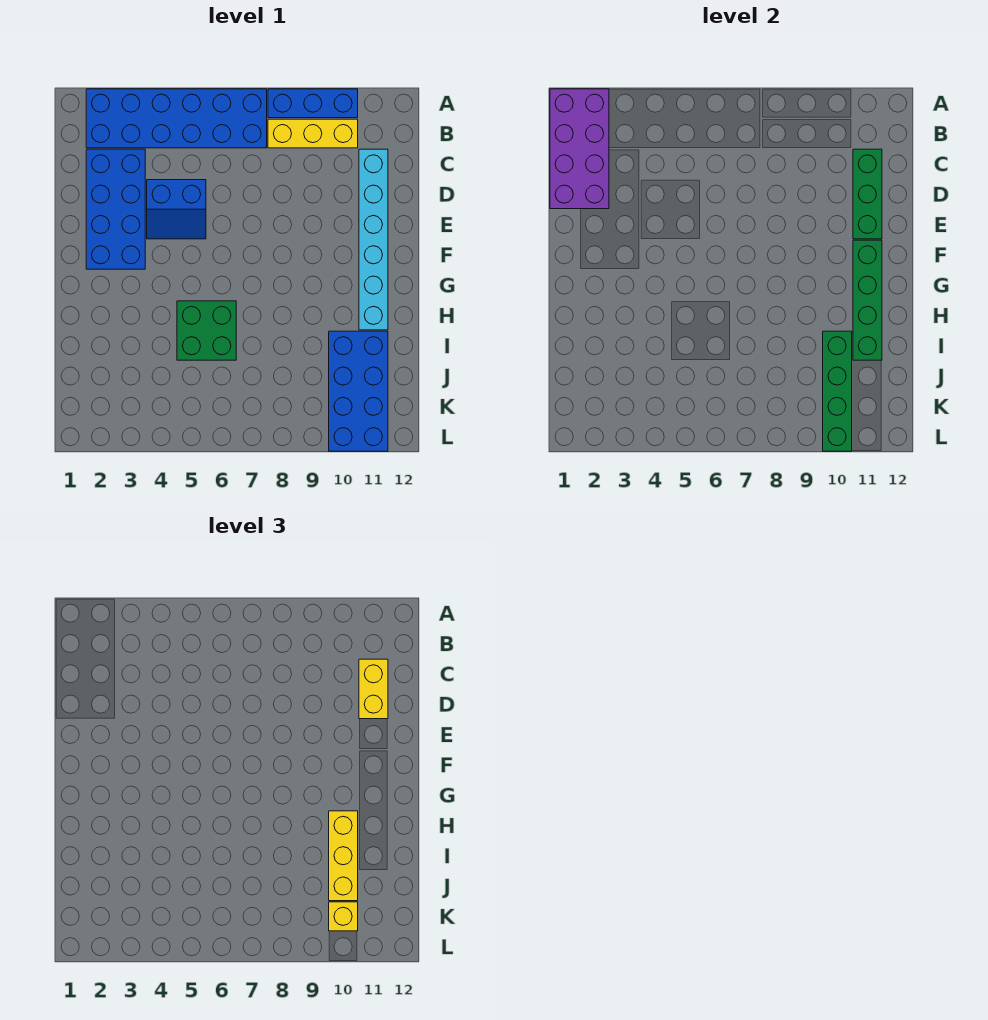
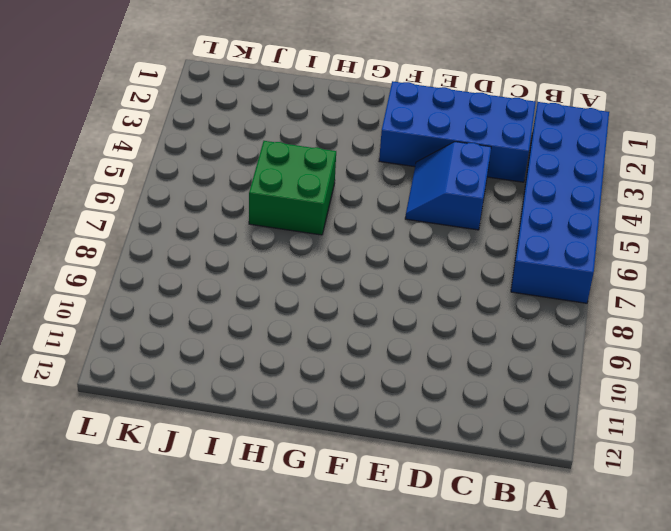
none -> blue brick A8:A10 level 1
none -> yellow brick B8:B10 level 1
none -> cyan brick C11:H11 level 1

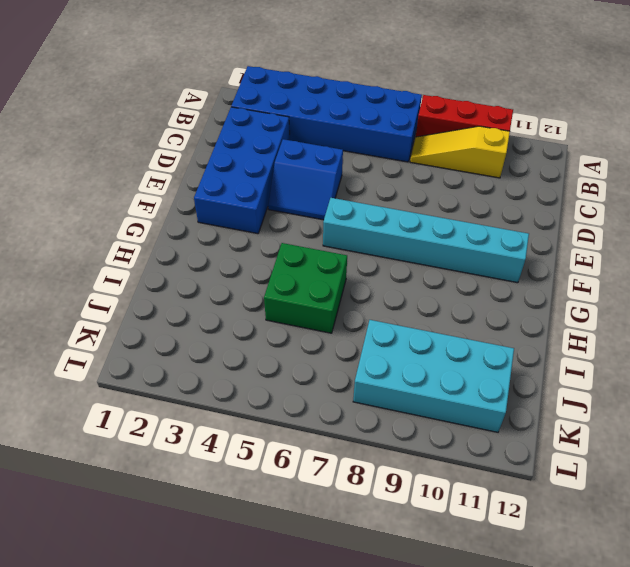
red brick A8:A10 level 1 -> blue brick A8:A10 level 1
yellow slope B8:B10 level 1 top 10 -> yellow brick B8:B10 level 1
cyan brick F6:F11 level 1 -> cyan brick C11:H11 level 1
cyan brick J8:K11 level 1 -> blue brick I10:L11 level 1
none -> purple brick A1:D2 level 2
none -> green brick C11:E11 level 2
none -> green brick F11:I11 level 2

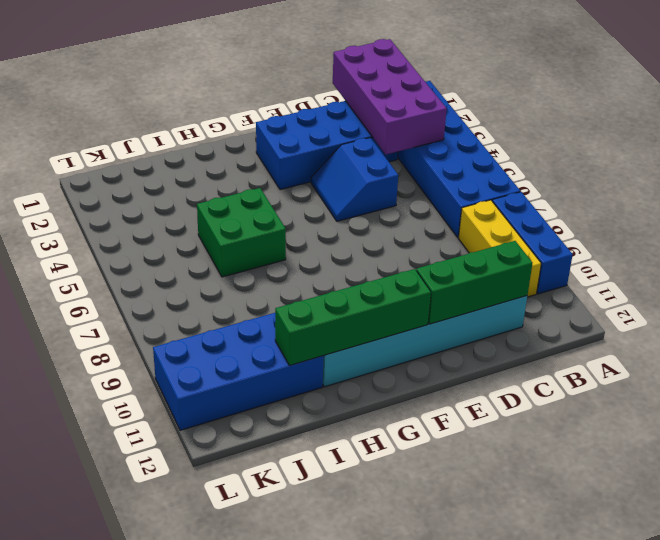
purple brick B1:C4 level 2 -> purple brick A1:D2 level 2
none -> green brick I10:L10 level 2
none -> yellow brick C11:D11 level 3
none -> yellow brick H10:J10 level 3

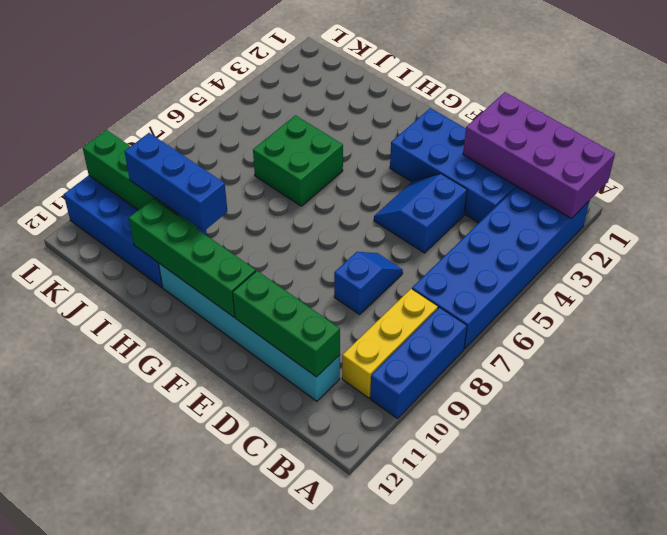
blue slope D7:D8 level 1 top 8 -> none
blue brick H10:J10 level 3 -> yellow brick H10:J10 level 3
none -> yellow brick C11:D11 level 3
none -> yellow brick K10 level 3

